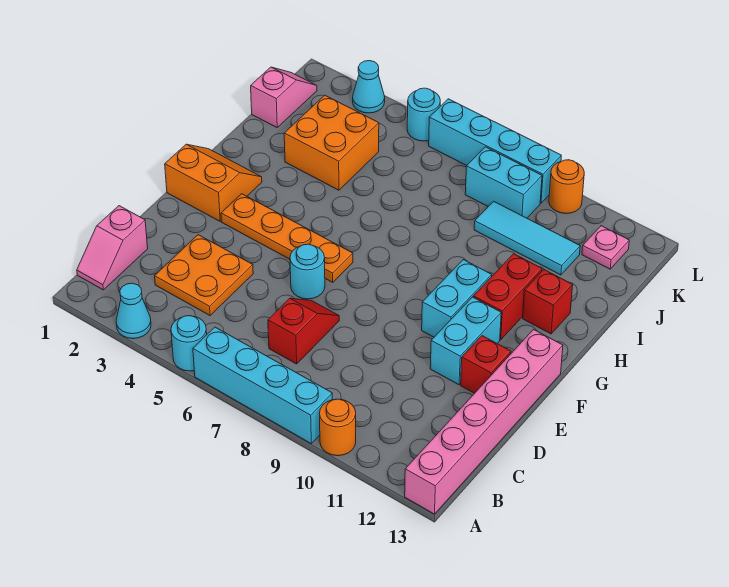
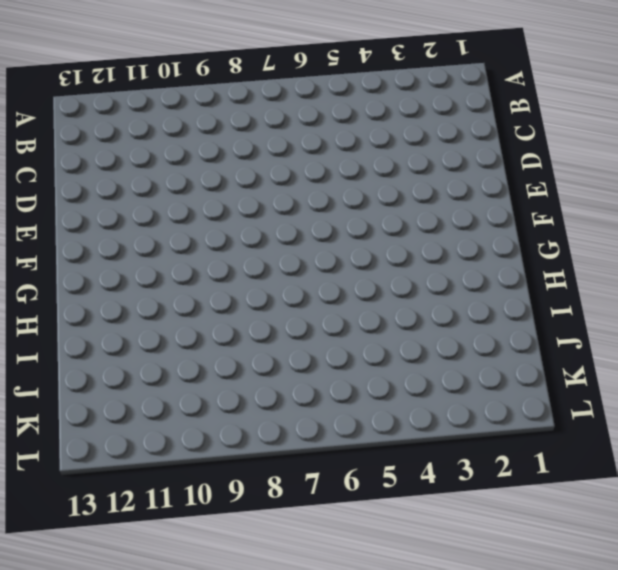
none -> cyan cone A3 level 1
none -> cyan round brick A5 level 1
none -> cyan brick A6:A9 level 1

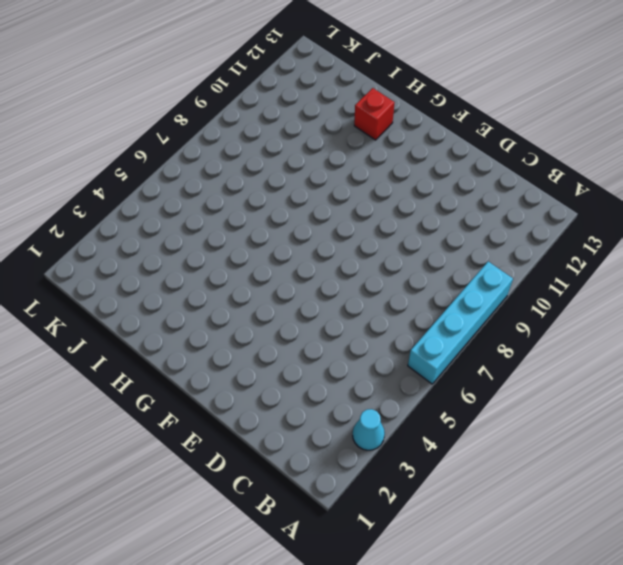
none -> cyan round brick A5 level 1
none -> orange round brick A10 level 1
none -> pink brick A13:F13 level 1

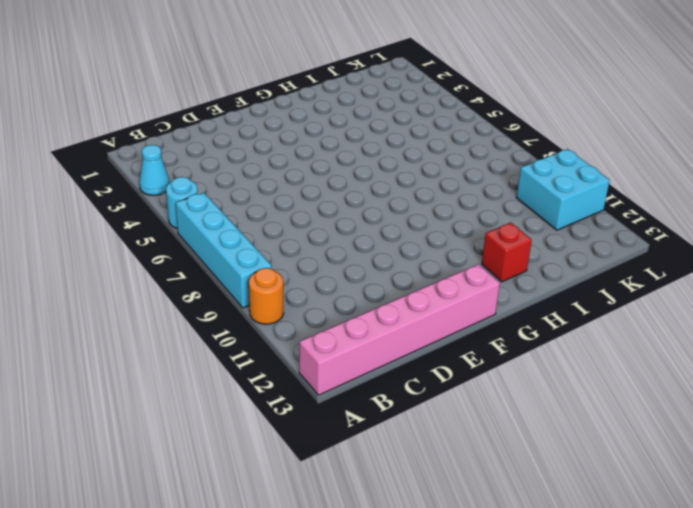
cyan brick K10:L11 level 1 -> orange round brick L10 level 1
none -> pink slope B1:C1 level 1 top C
none -> orange plate C3:D4 level 1
none -> red slope C7:D7 level 1 top C

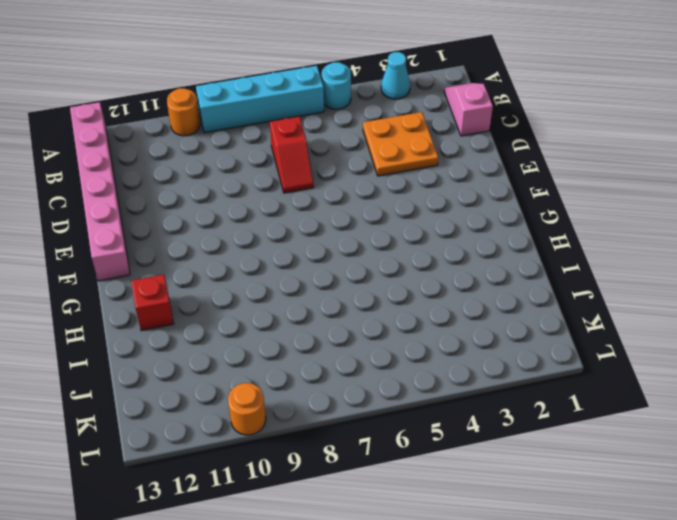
none -> cyan round brick E6 level 1
none -> cyan brick E11:F11 level 1
none -> red brick E12 level 1

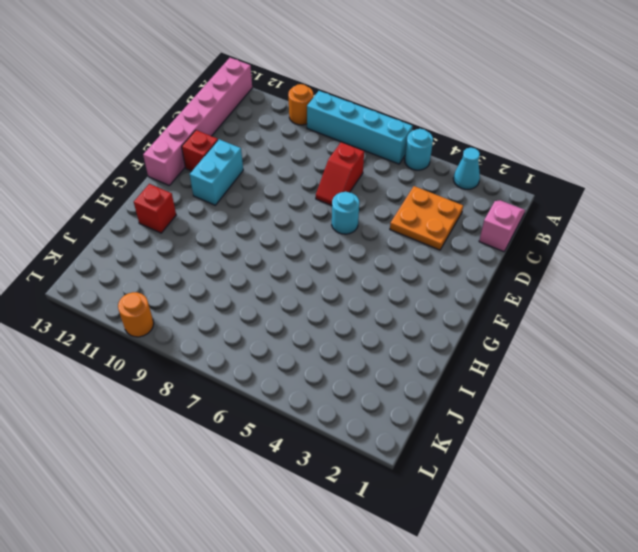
none -> orange slope F1:G2 level 1 top F
none -> orange plate F3:F6 level 1
none -> cyan brick F10:G10 level 1

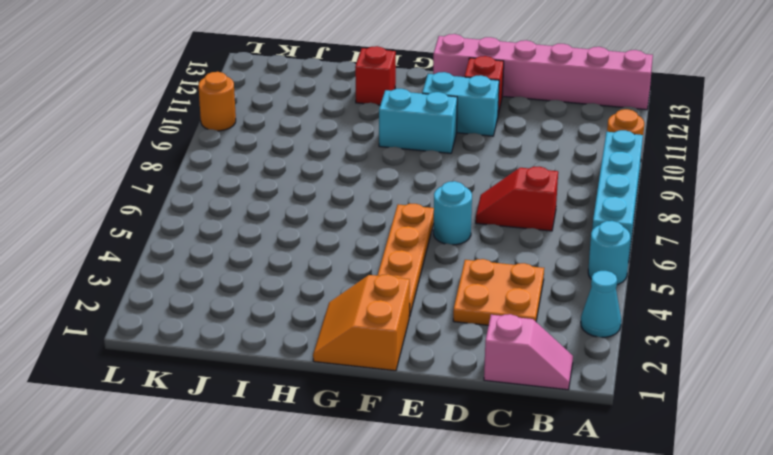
none -> red brick G11:H11 level 1
none -> orange brick I3:J4 level 1
none -> pink slope J1:K1 level 1 top J

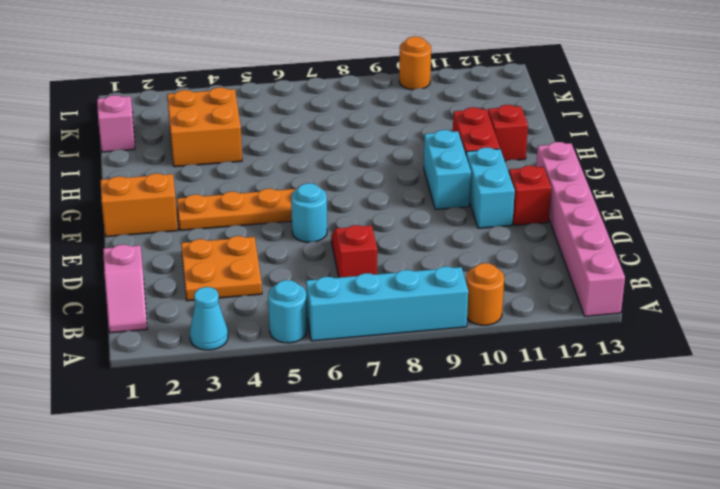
none -> cyan tile J9:J11 level 1
none -> cyan brick K8:K9 level 1
none -> pink plate K12 level 1

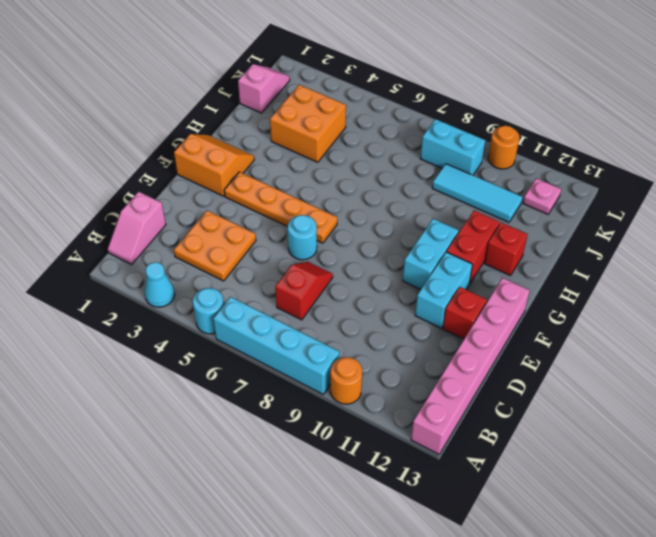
none -> cyan cone L3 level 1
none -> cyan round brick L5 level 1
none -> cyan brick L6:L9 level 1

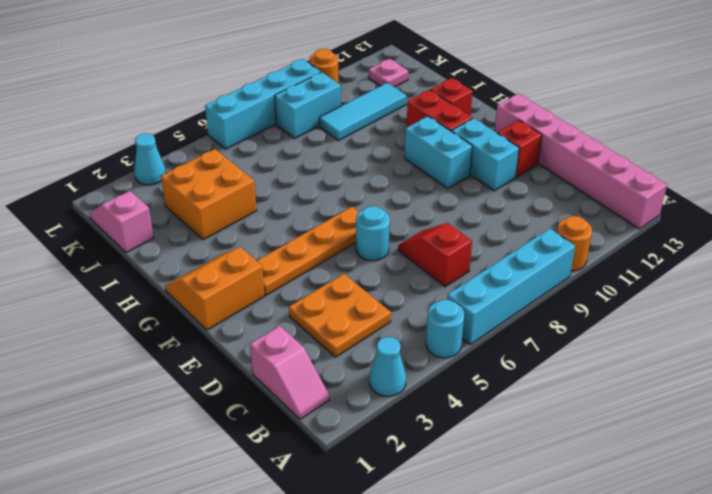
none -> cyan round brick L5 level 1

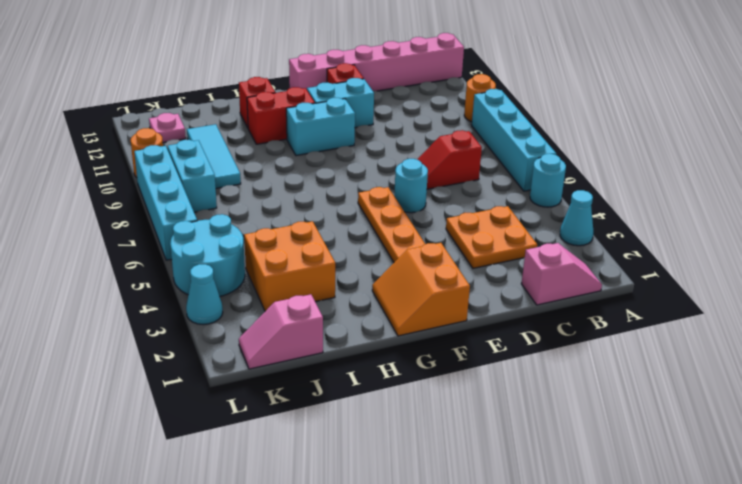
cyan round brick K4:L5 level 1 -> cyan round brick L5 level 1

